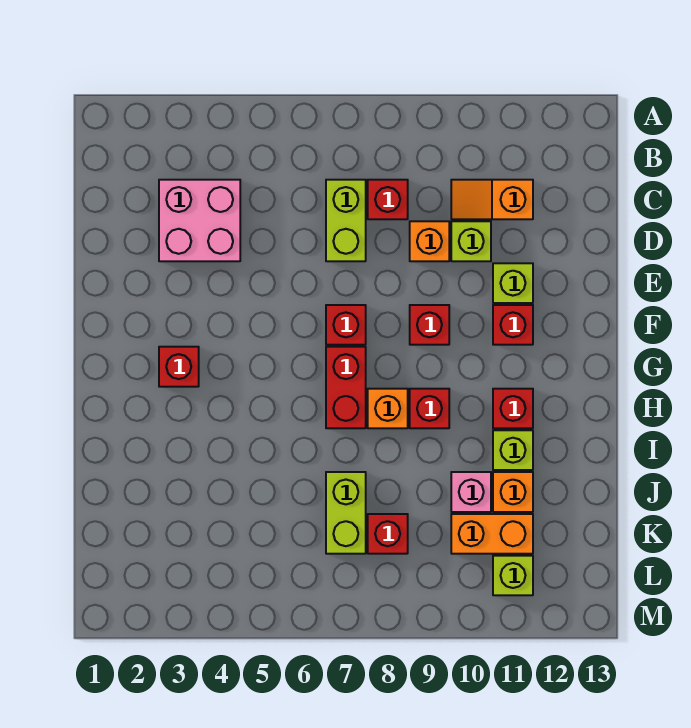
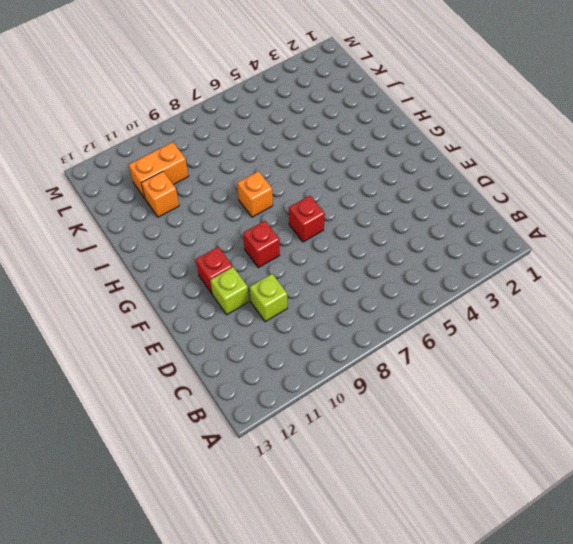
none -> pink brick C3:D4 level 1
none -> lime brick C7:D7 level 1
none -> red brick C8 level 1

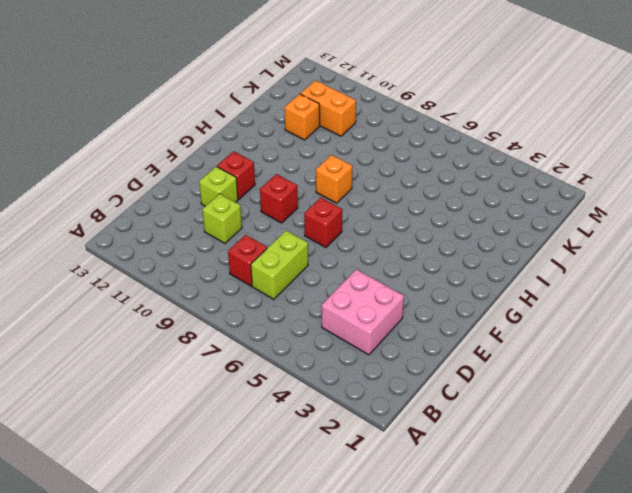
none -> orange slope C10:C11 level 1 top 11
none -> orange brick D9 level 1
none -> red brick G3 level 1

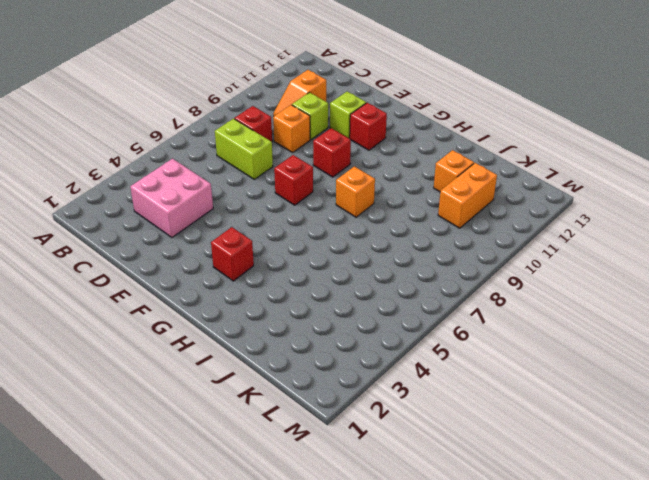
none -> red brick G7:H7 level 1
none -> red brick H9 level 1
none -> red brick H11 level 1

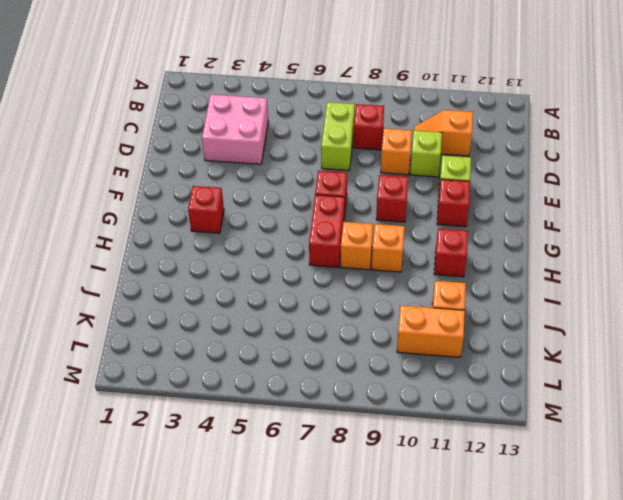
orange brick H9 level 1 -> red brick H9 level 1
none -> lime brick I11 level 1
none -> lime brick J7:K7 level 1
none -> pink brick J10 level 1

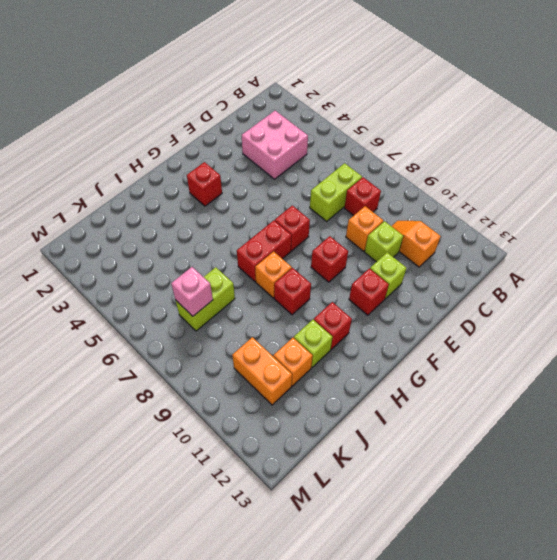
pink brick K7 level 2 -> pink brick J10 level 1
none -> red brick K8 level 1
none -> lime brick L11 level 1

